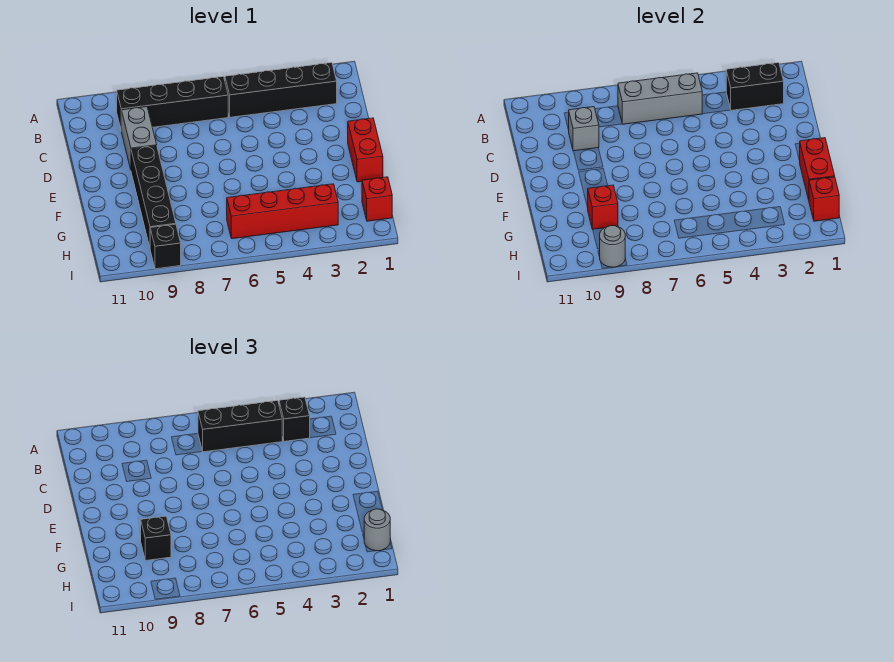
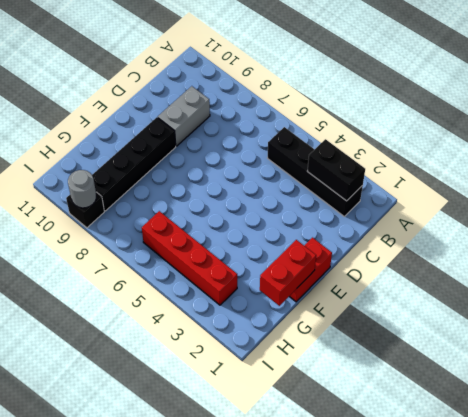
none -> black brick B6:B9 level 1
none -> red brick H1 level 1
none -> grey brick B5:B7 level 2

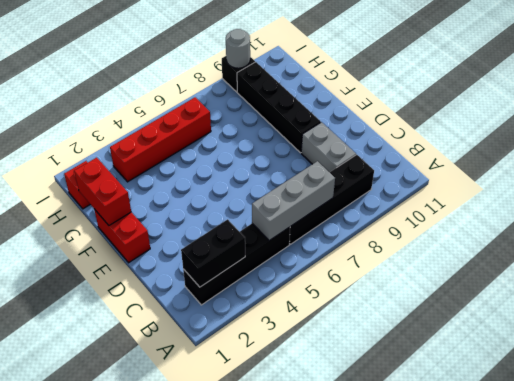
none -> grey brick C9 level 2
none -> red brick G9 level 2
none -> red brick H1 level 2

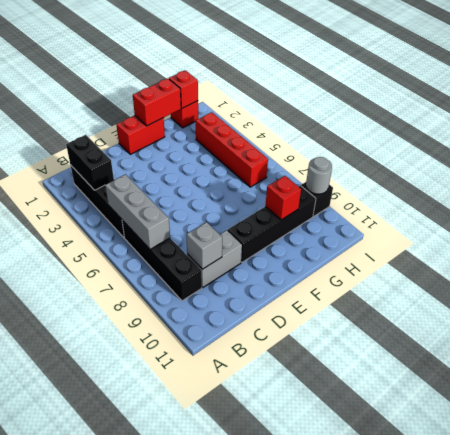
none -> black brick B3 level 3
none -> black brick B4:B6 level 3
none -> black brick G9 level 3

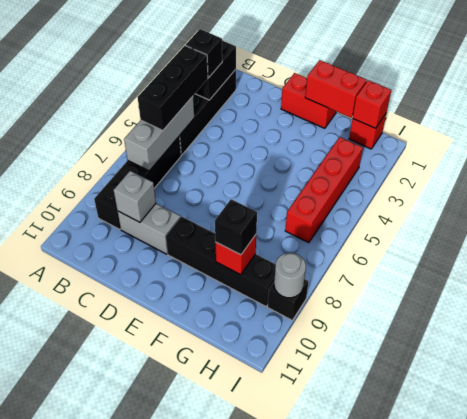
none -> grey round brick H1 level 3

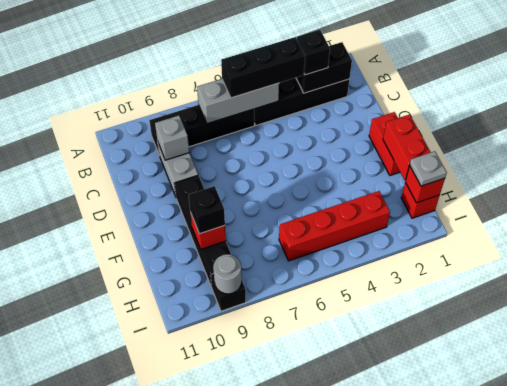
grey plate H1 level 3 -> grey round brick H1 level 3

